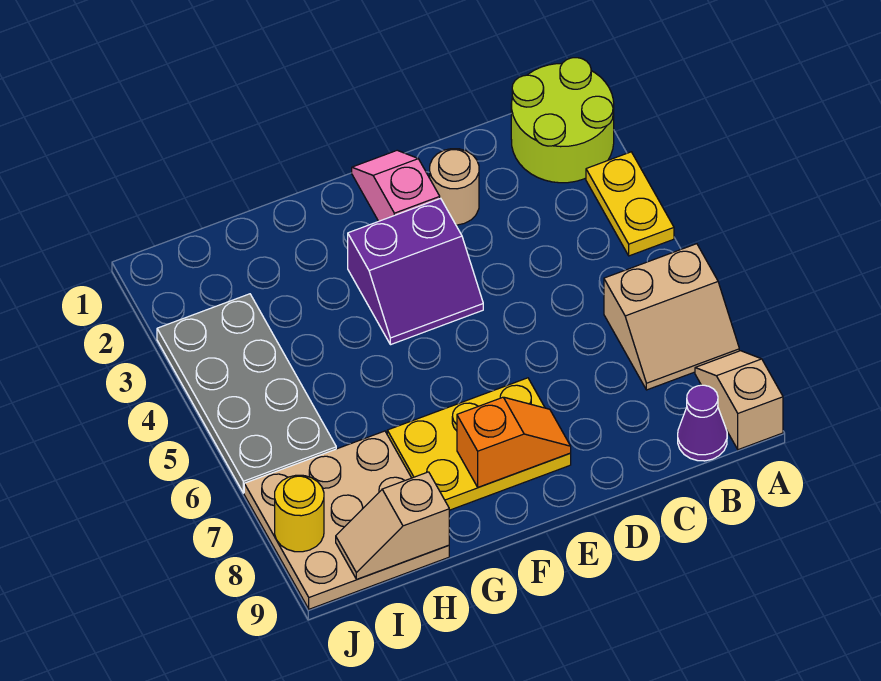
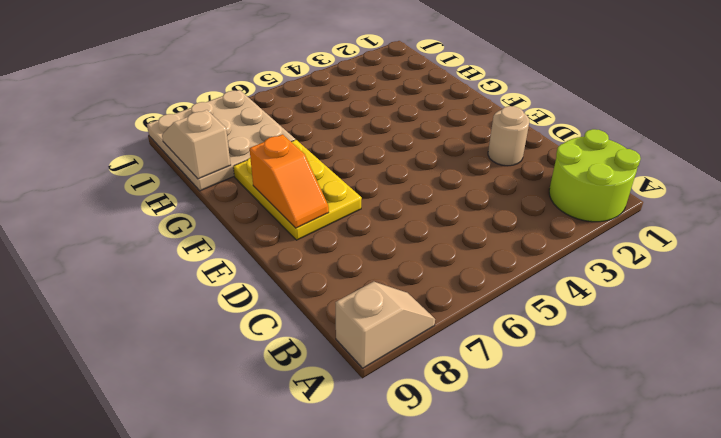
none -> yellow plate A3:A4 level 1
none -> tan slope A6:B7 level 1 top 6
none -> purple cone B9 level 1

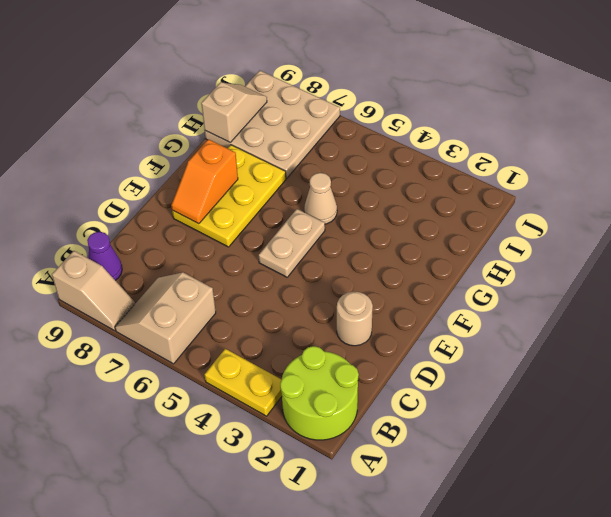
tan plate E5:F5 level 1 -> none
tan cone G5 level 1 -> none
none -> pink slope E1:E2 level 1 top 2
none -> purple slope E3:F4 level 1 top 3
none -> grey plate I3:J6 level 1

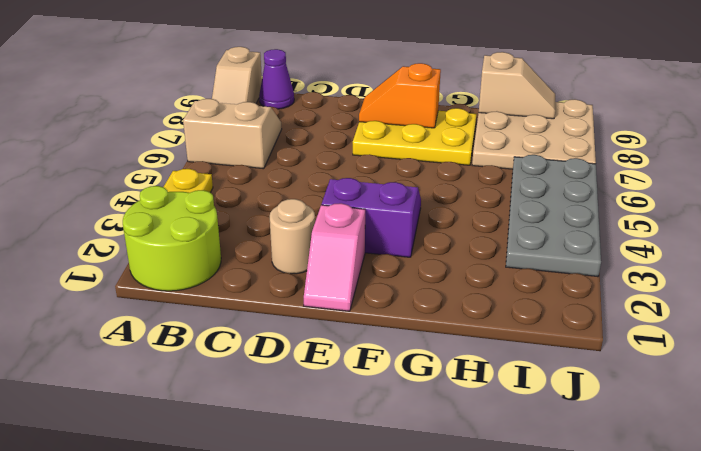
none -> yellow round brick J8 level 2

